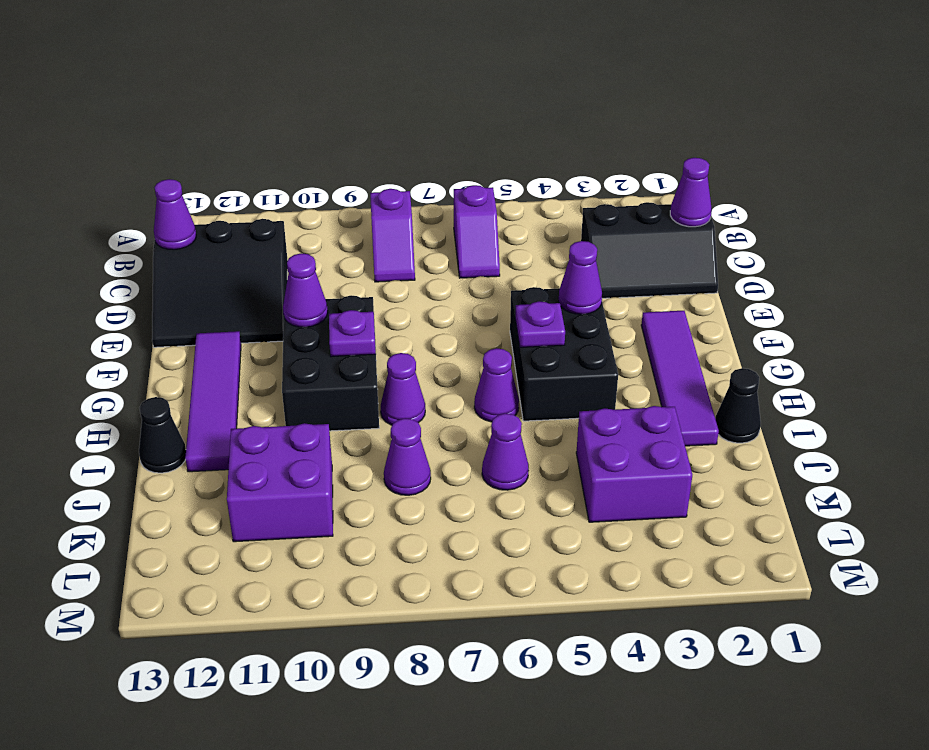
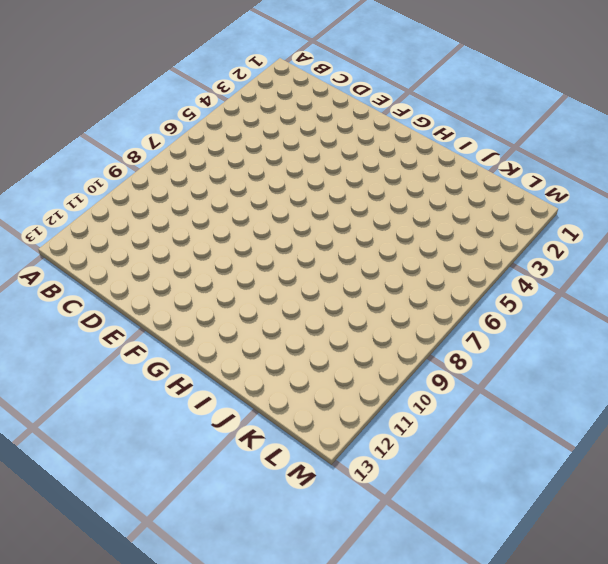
none -> purple slope B6:C6 level 1 top B
none -> purple slope B8:C8 level 1 top B
none -> black slope C1:D3 level 1 top C

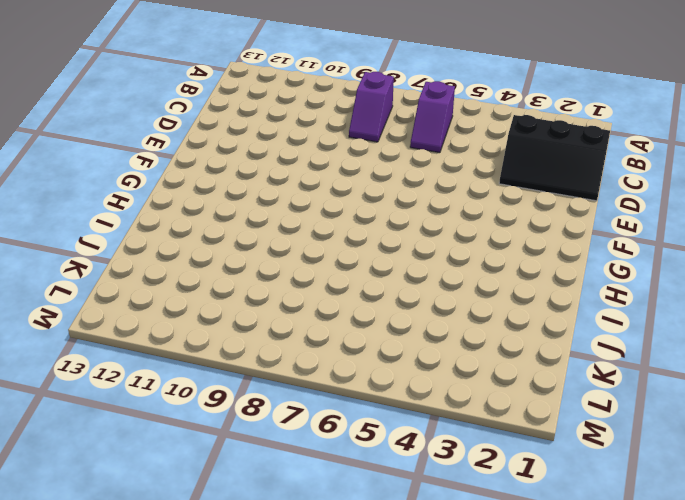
none -> black slope C11:E13 level 1 top C
none -> purple tile F2:I2 level 1
none -> black brick F4:H5 level 1

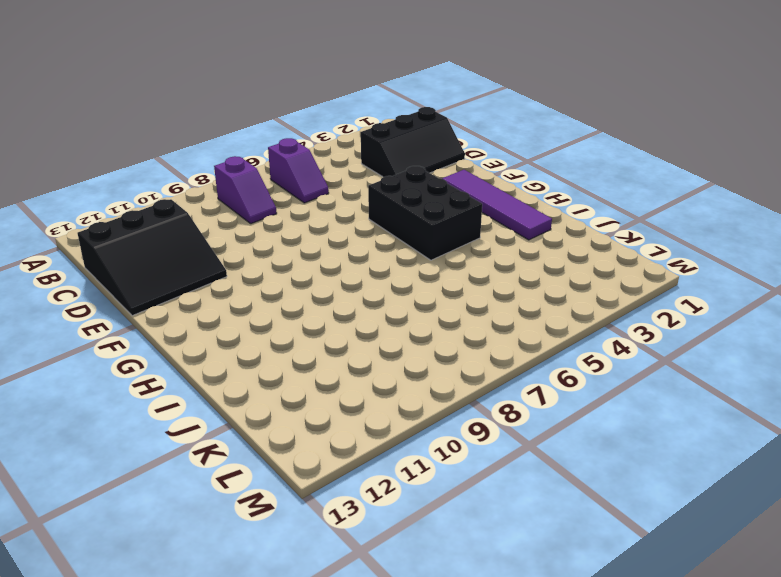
none -> black brick F9:H10 level 1
none -> purple tile F12:I12 level 1
none -> purple cone H6 level 1

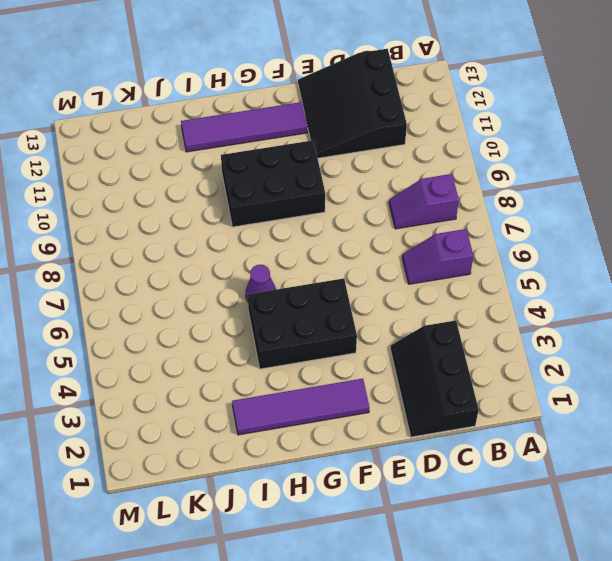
none -> purple cone H8 level 1
none -> black cone I1 level 1
none -> black cone I13 level 1

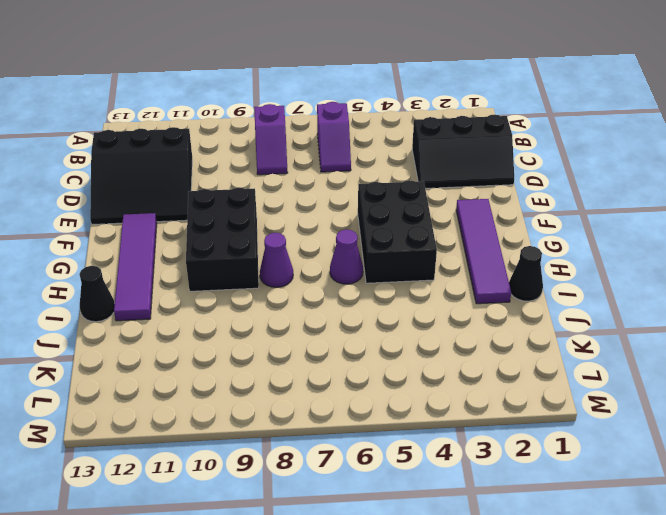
none -> purple brick J3:K4 level 1
none -> purple cone J6 level 1
none -> purple cone J8 level 1

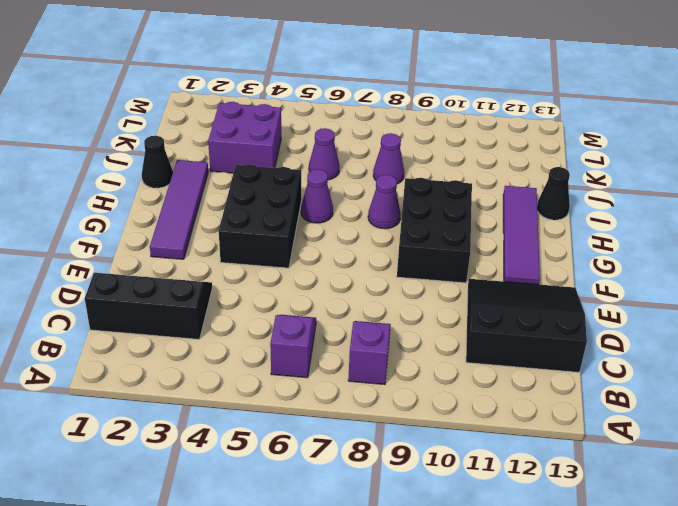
none -> purple brick J10:K11 level 1
none -> purple cone C1 level 2
none -> purple cone C13 level 2

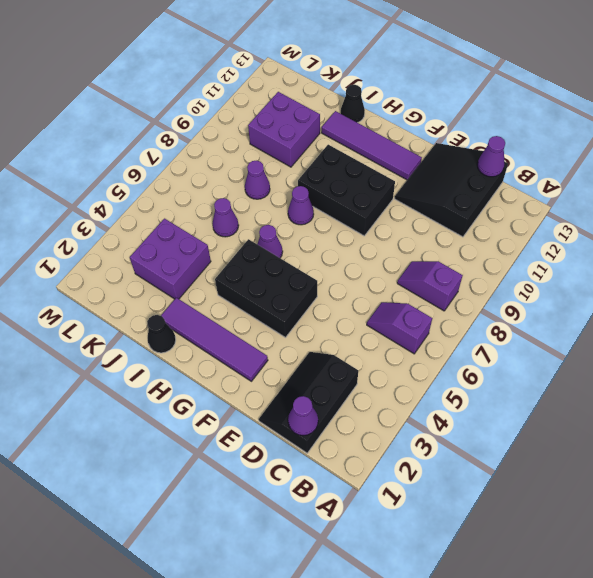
none -> purple cone F4 level 2
none -> purple cone F10 level 2
none -> purple plate G5 level 2

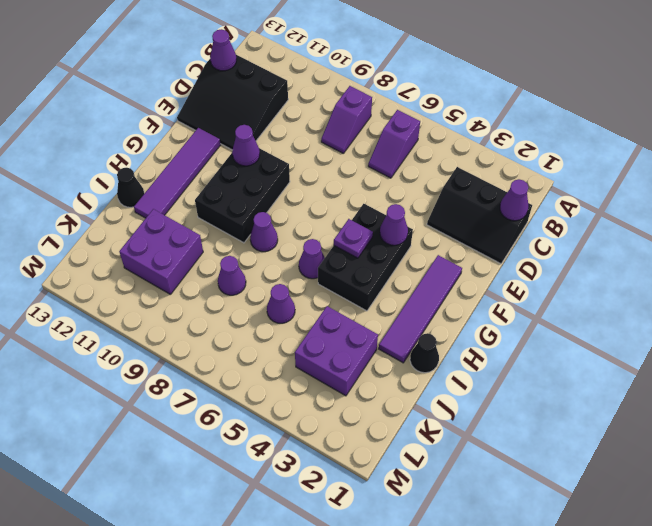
none -> purple plate G9 level 2

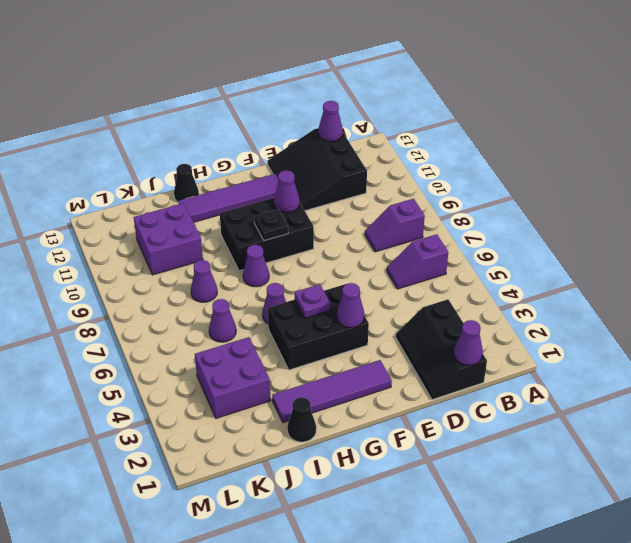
black plate G9 level 2 -> purple plate G9 level 2

